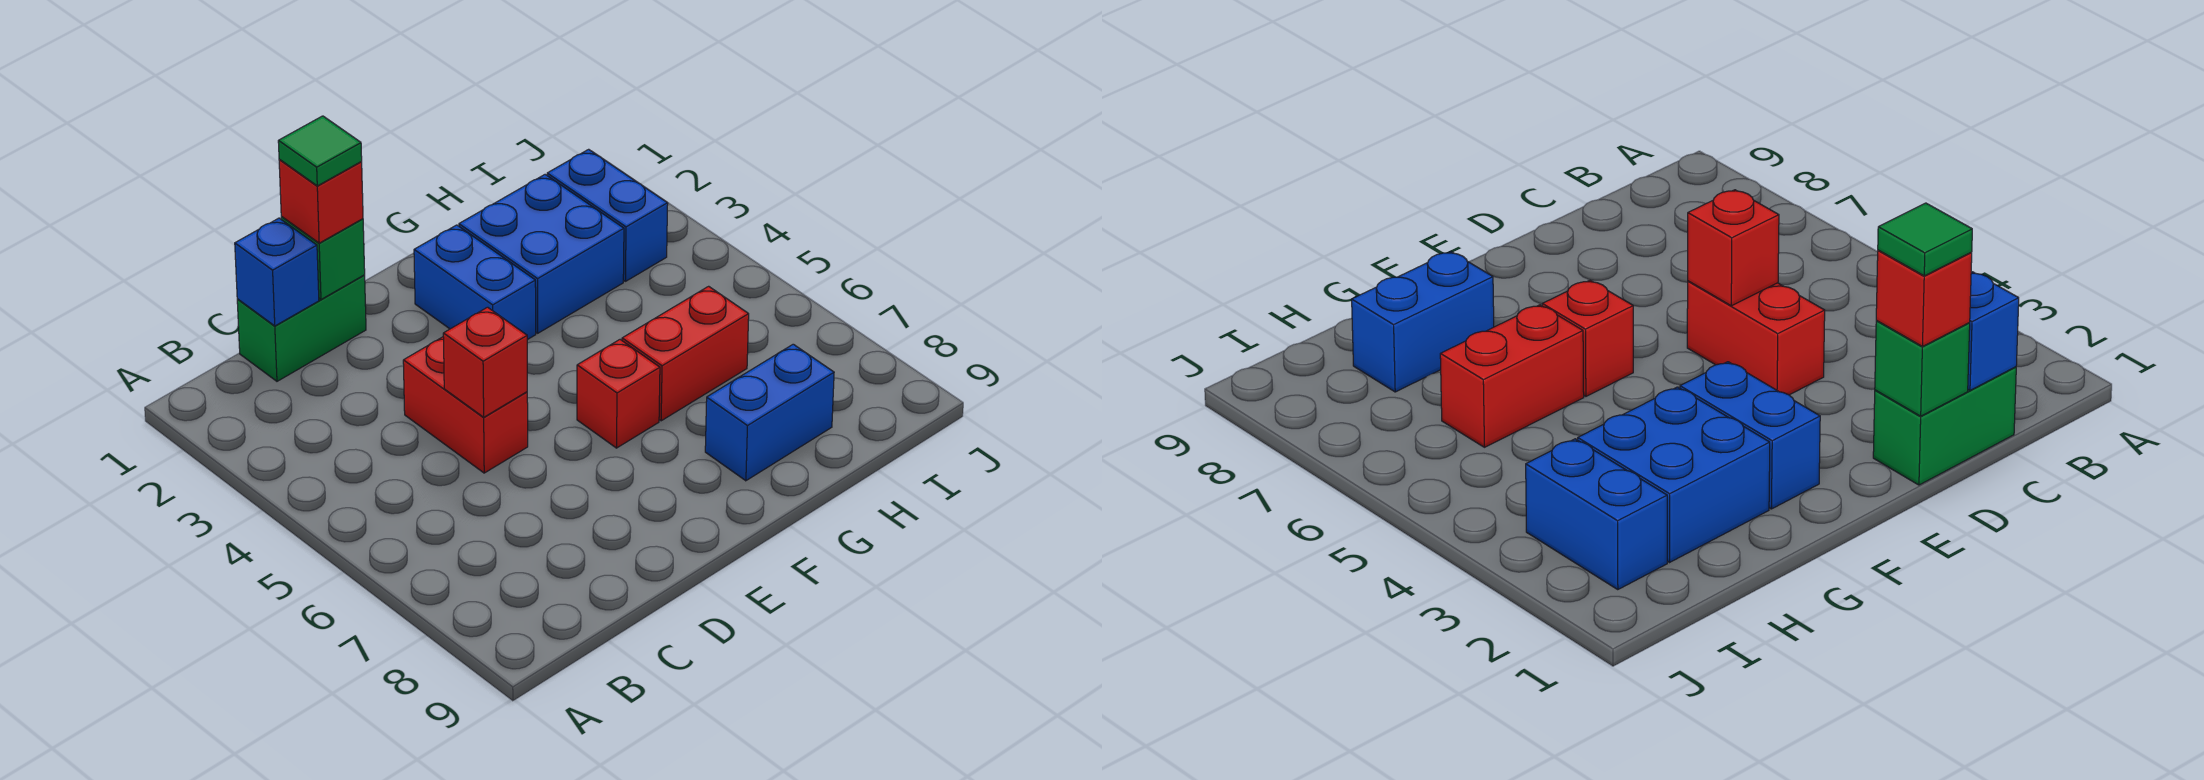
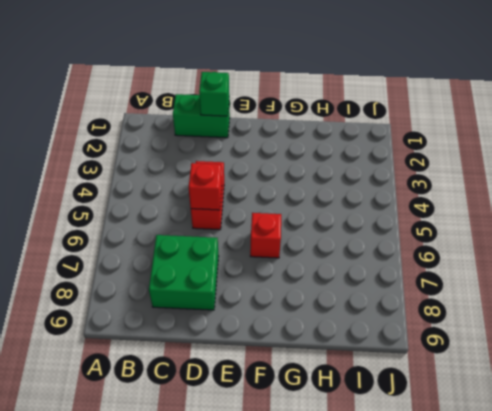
green brick C7:D8 level 1 -> none
none -> blue brick F2:F3 level 1
none -> blue brick G2:H3 level 1
none -> red brick G6:H6 level 1

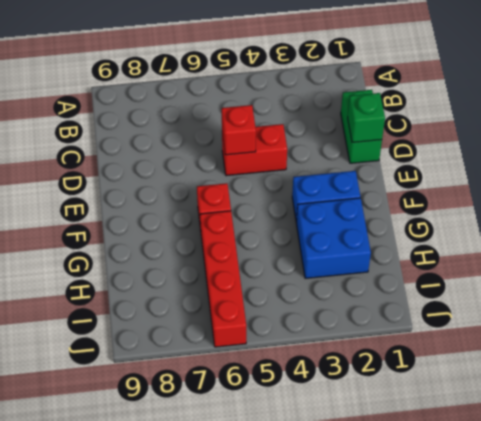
red brick G6:J6 level 1 -> red brick G6:H6 level 1
none -> blue brick G8:H8 level 1
none -> blue brick I2:I3 level 1
none -> blue brick C1 level 2

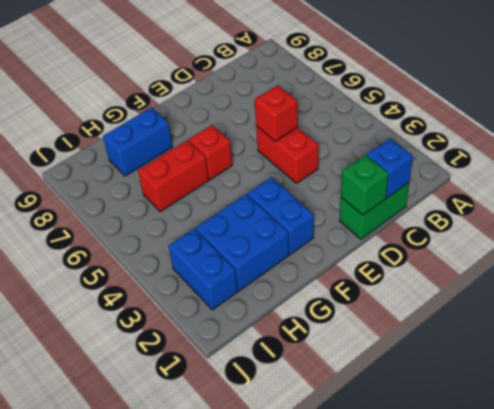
none -> red brick D1 level 3
none -> green tile D1 level 4

